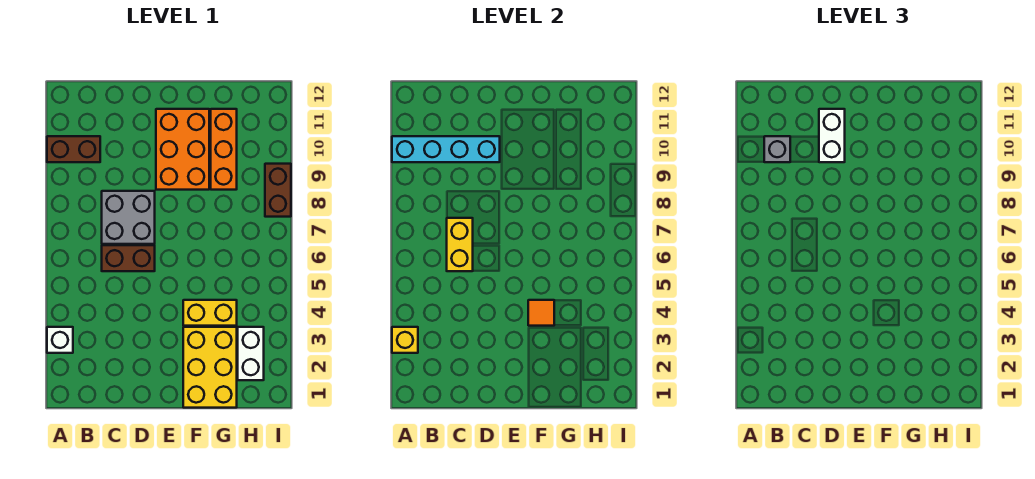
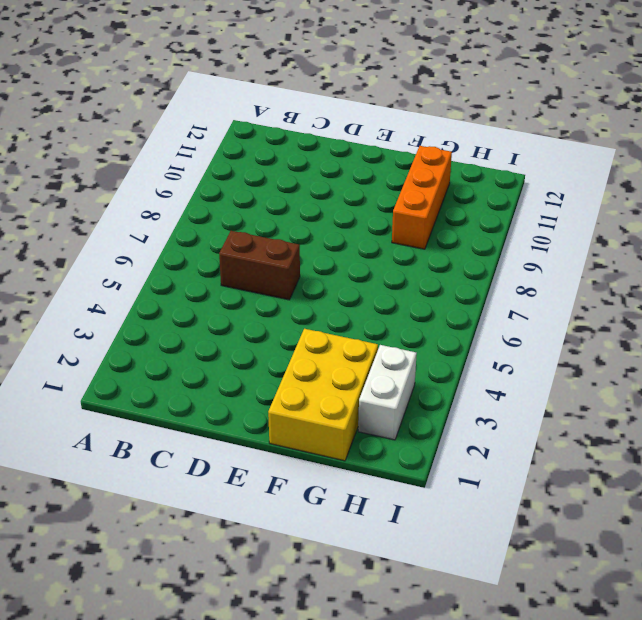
none -> white brick A3 level 1
none -> brown brick A10:B10 level 1
none -> grey brick C7:D8 level 1

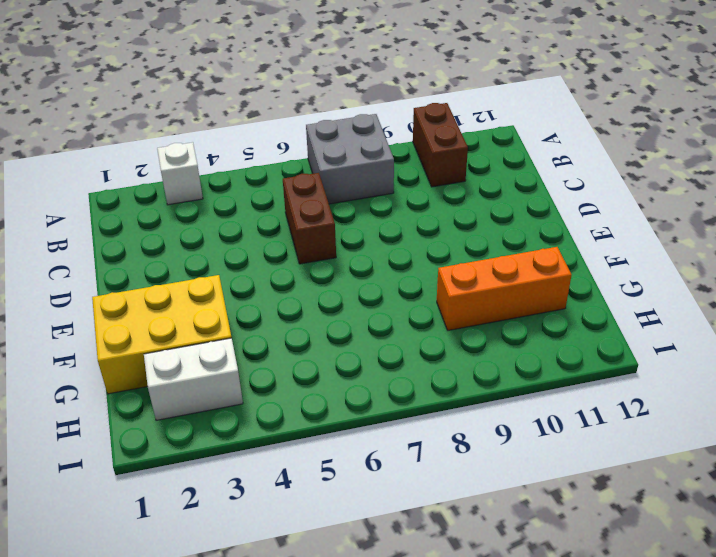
grey brick A7:B8 level 1 -> grey brick C7:D8 level 1
none -> orange brick E9:F11 level 1
none -> yellow brick F4:G4 level 1
none -> brown brick I8:I9 level 1

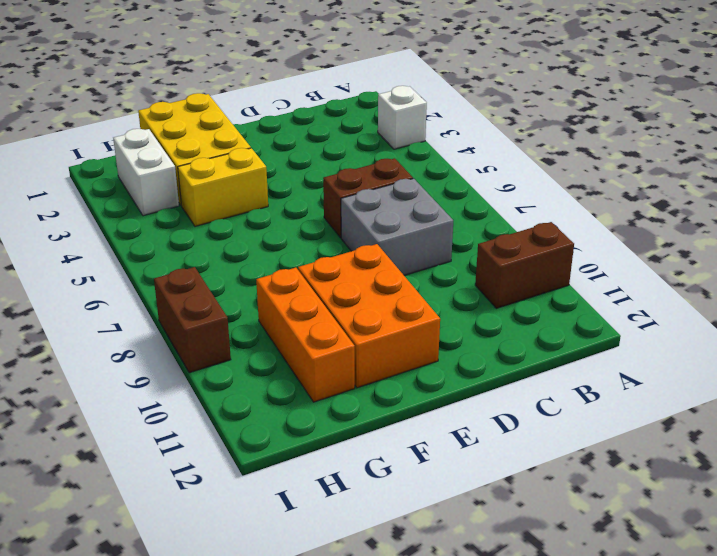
none -> yellow brick A3 level 2
none -> cyan brick A10:D10 level 2
none -> yellow brick C6:C7 level 2

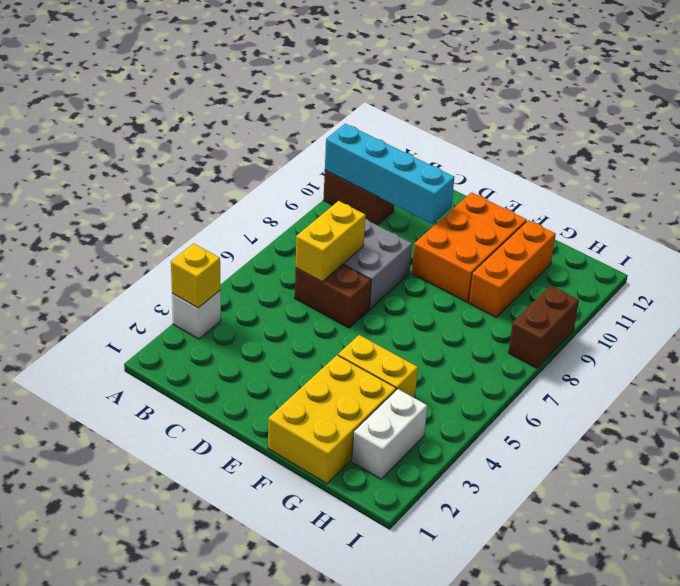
none -> orange tile F4 level 2
none -> grey brick B10 level 3
none -> white brick D10:D11 level 3

